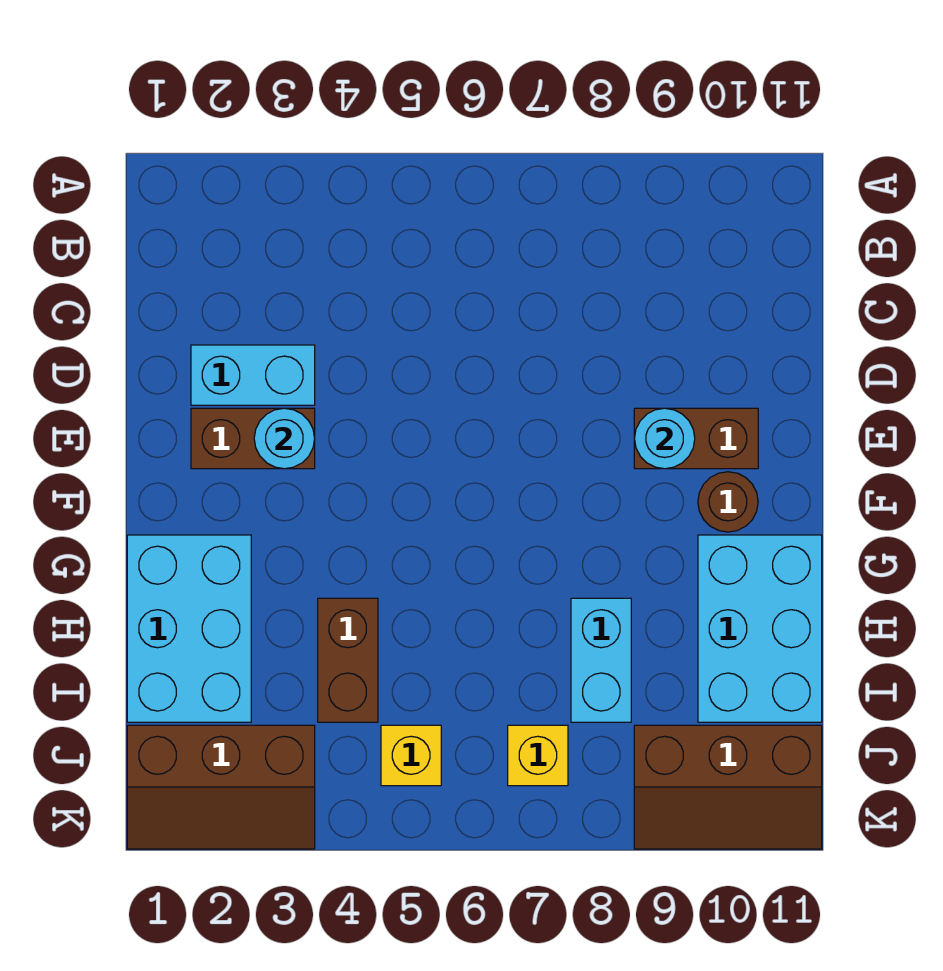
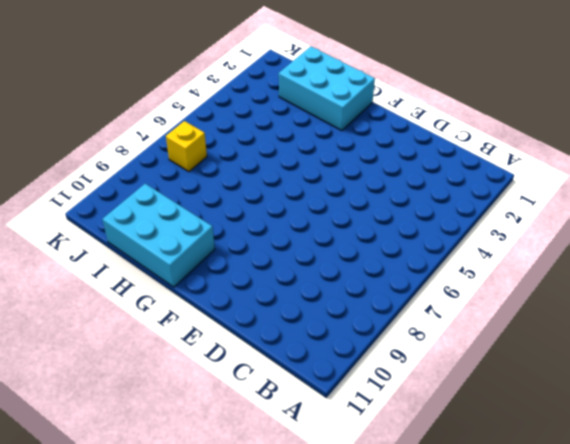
none -> cyan brick D2:D3 level 1
none -> brown brick E2:E3 level 1
none -> brown brick E9:E10 level 1

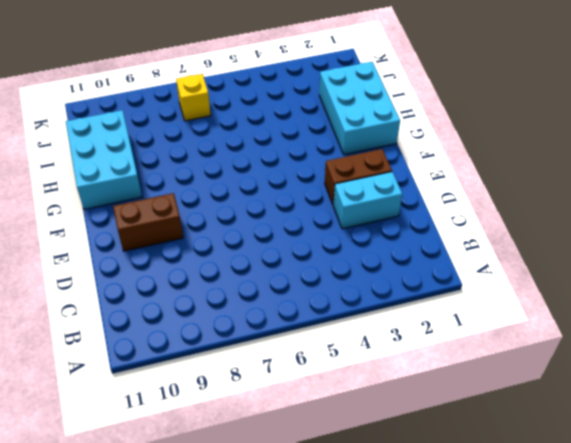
none -> brown round brick F10 level 1
none -> brown brick H4:I4 level 1
none -> cyan brick H8:I8 level 1

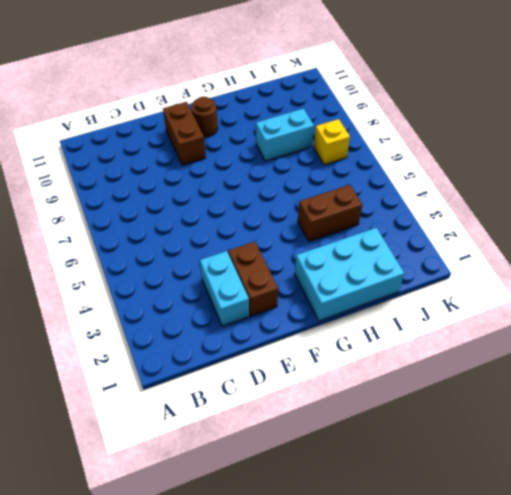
none -> cyan brick G10:I11 level 1
none -> brown slope J1:K3 level 1 top J
none -> yellow brick J5 level 1

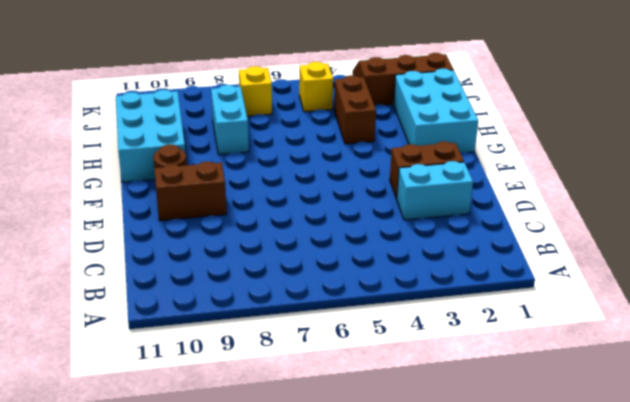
none -> brown slope J9:K11 level 1 top J
none -> cyan round brick E3 level 2
none -> cyan round brick E9 level 2

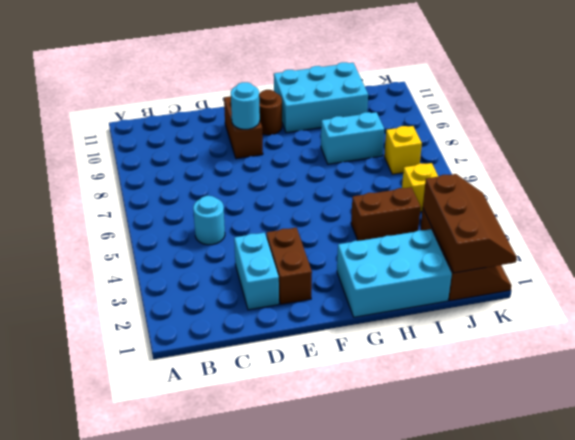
cyan round brick C5 level 1 -> cyan round brick E3 level 2
brown slope J1:K3 level 2 top J -> brown slope J9:K11 level 1 top J

